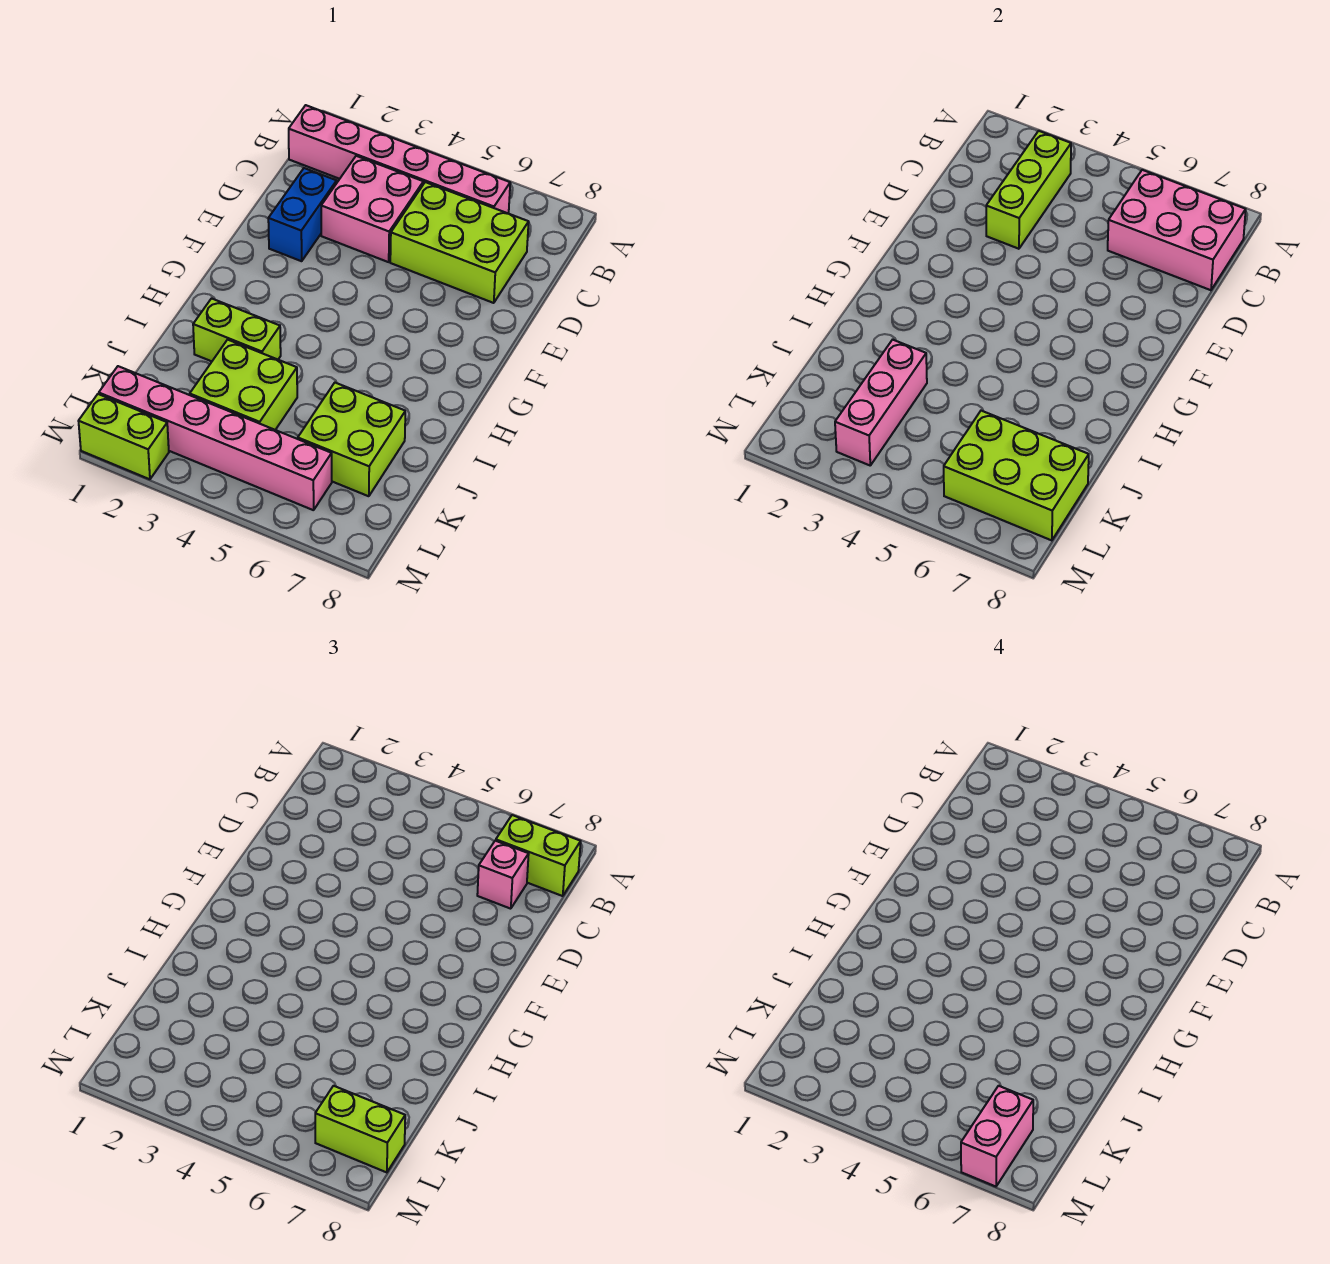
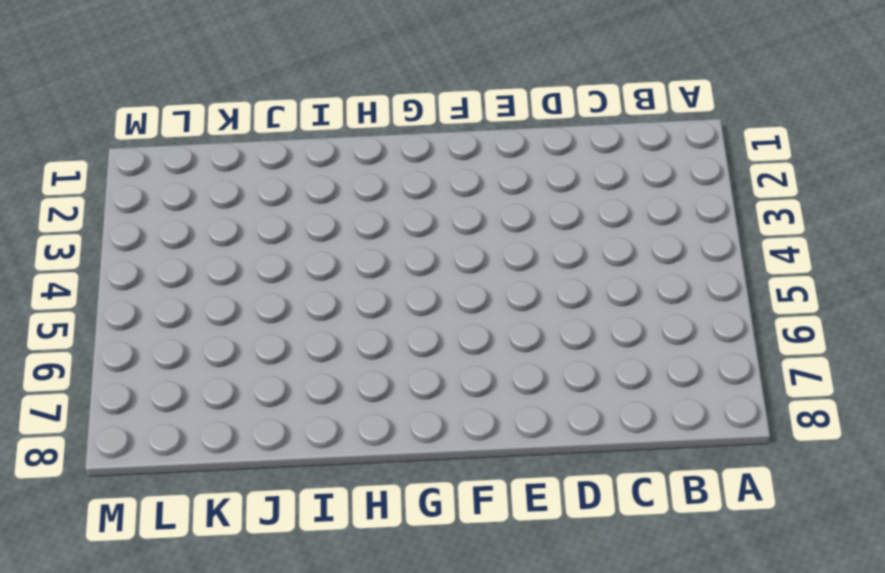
none -> pink brick B1:B6 level 1
none -> pink brick C3:D4 level 1
none -> lime brick C5:D7 level 1

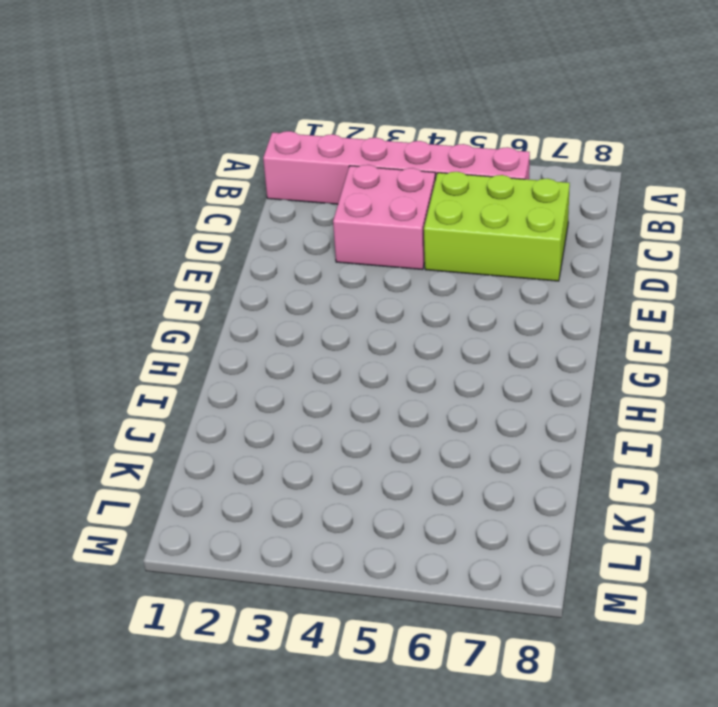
none -> blue brick D2:E2 level 1
none -> lime brick I2:I3 level 1
none -> lime brick J3:K4 level 1

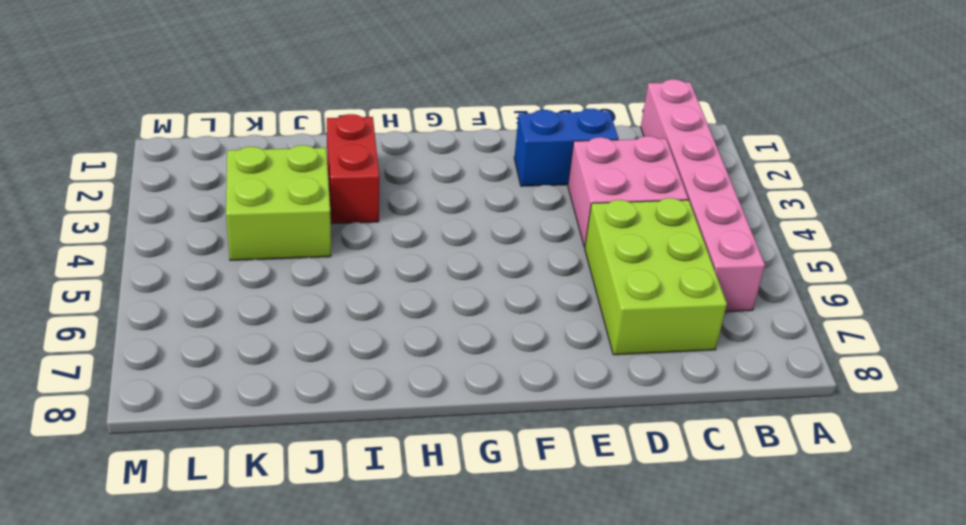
red brick I2:I3 level 1 -> lime brick I2:I3 level 1
none -> lime brick J6:K7 level 1
none -> pink brick L1:L6 level 1
none -> lime brick M1:M2 level 1

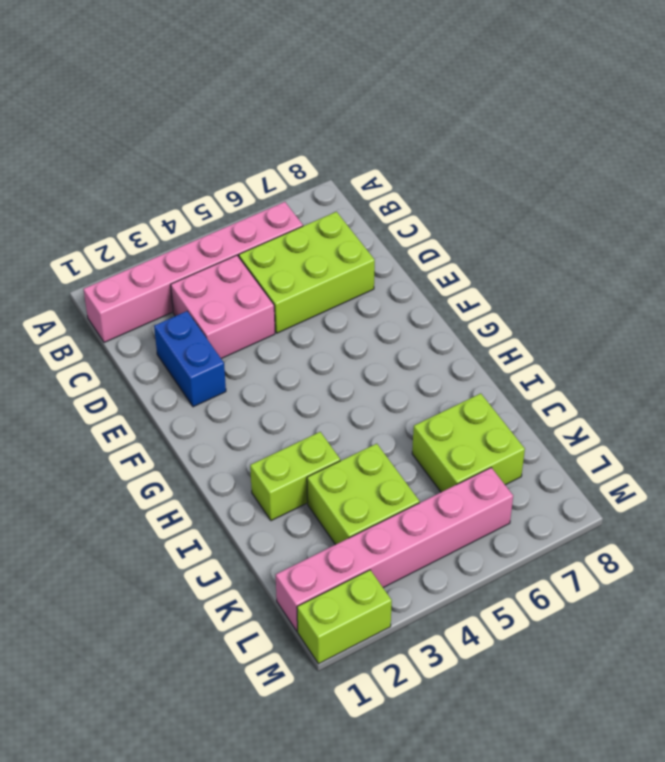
none -> lime brick B3:D3 level 2
none -> pink brick B6:C8 level 2
none -> pink brick J3:L3 level 2

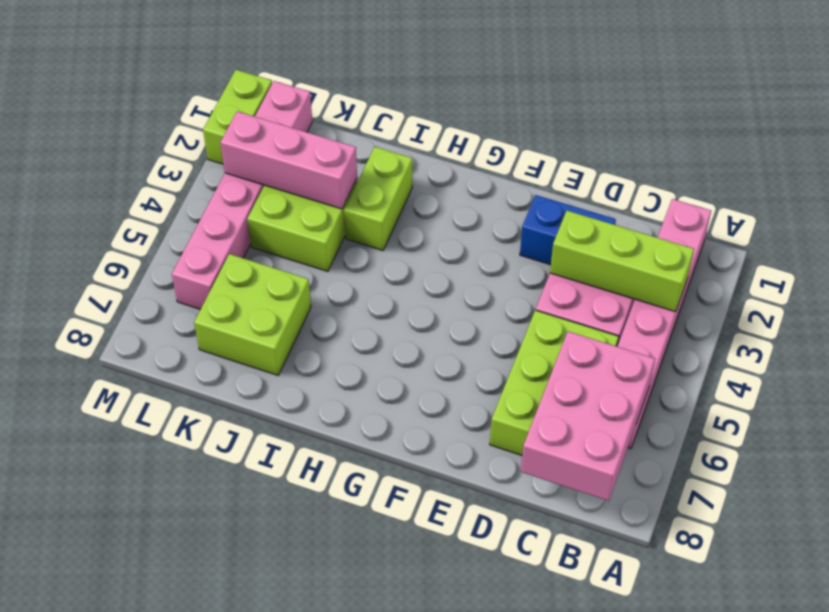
none -> lime brick K6:L8 level 2
none -> lime brick B7:B8 level 3
none -> pink brick C7 level 3

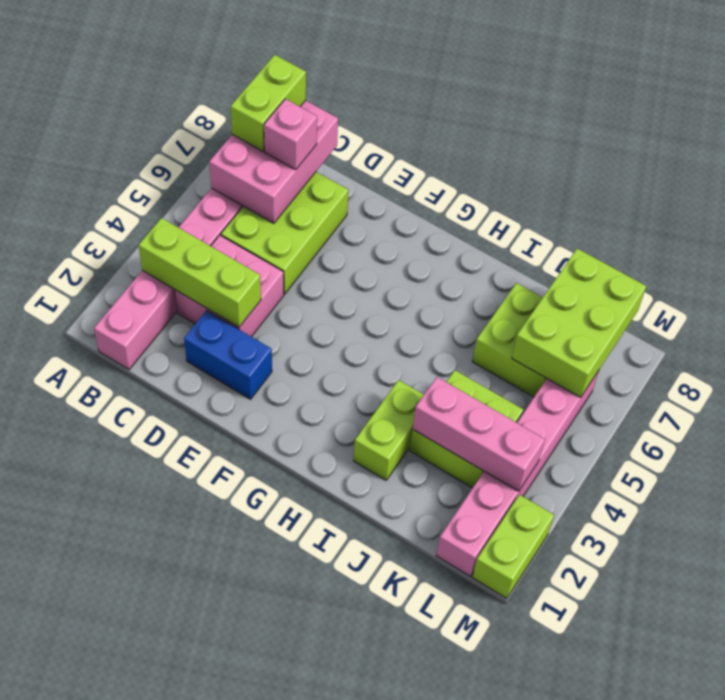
none -> lime brick L7:L8 level 3
none -> pink brick L7:M7 level 4

